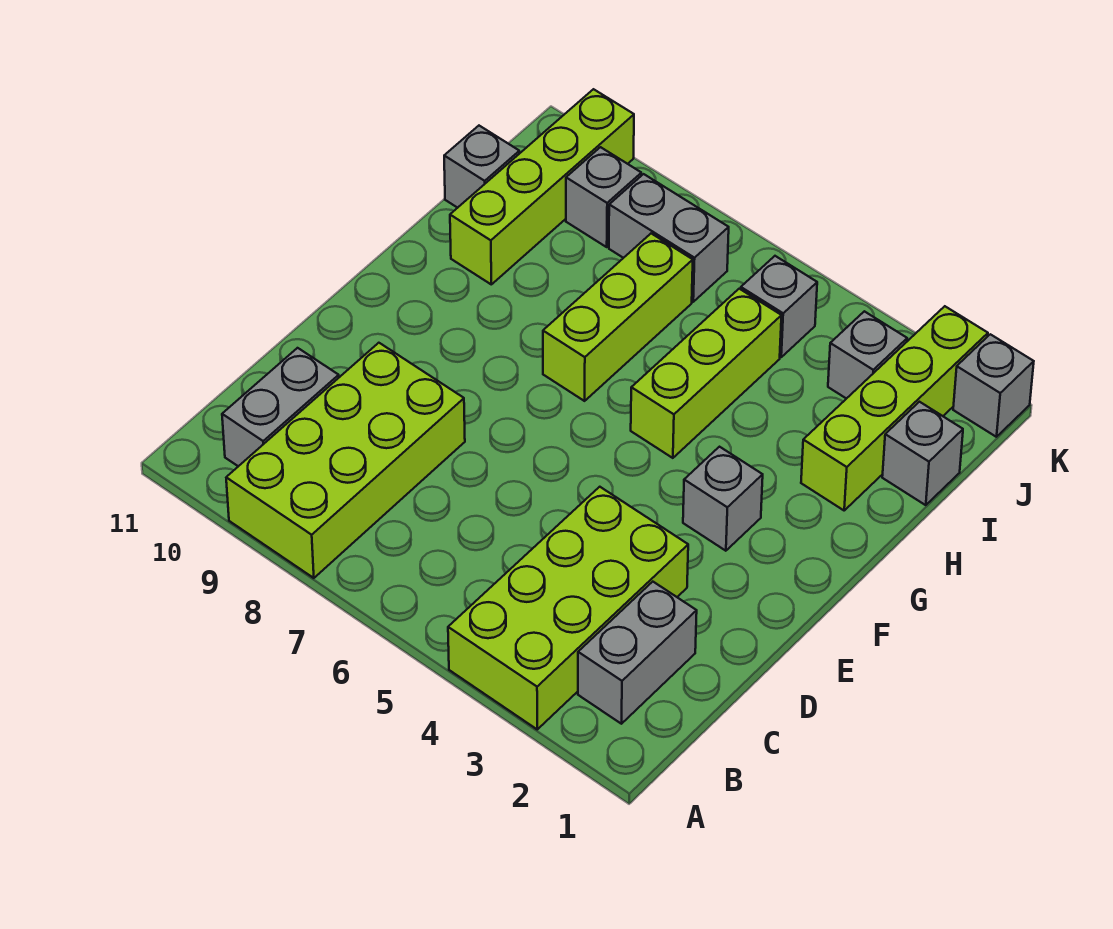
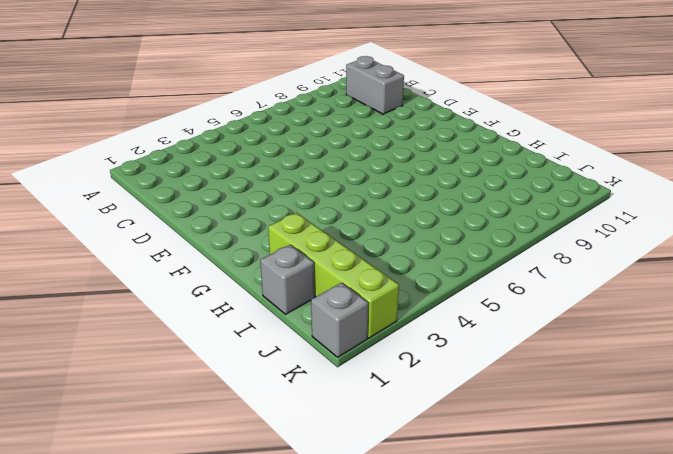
none -> lime brick A3:D4 level 1
none -> lime brick A8:D9 level 1
none -> grey brick B2:C2 level 1

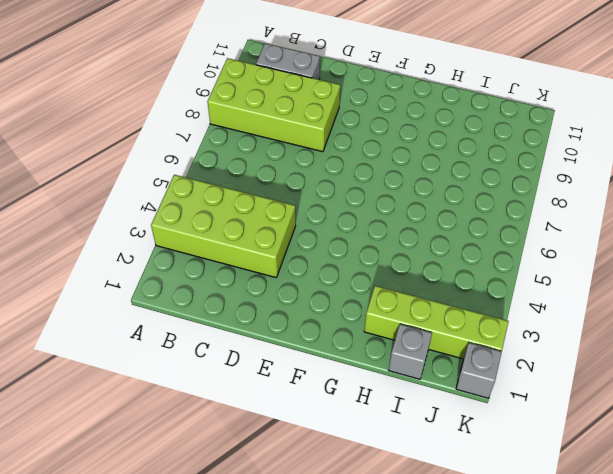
none -> grey brick B2:C2 level 1
none -> grey brick F3 level 1
none -> lime brick G5:I5 level 1

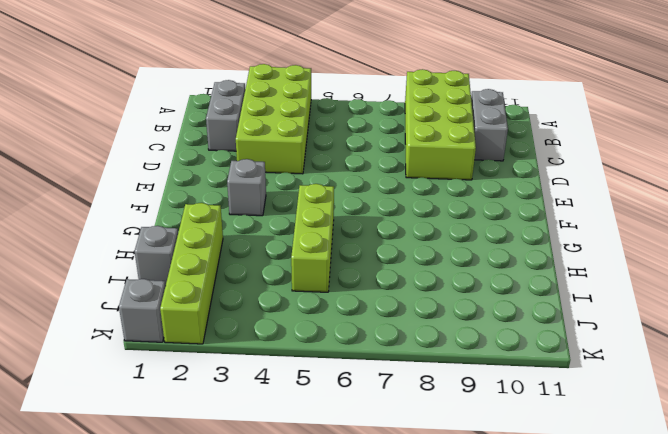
none -> lime brick G7:I7 level 1
none -> lime brick H10:K10 level 1
none -> grey brick I11 level 1

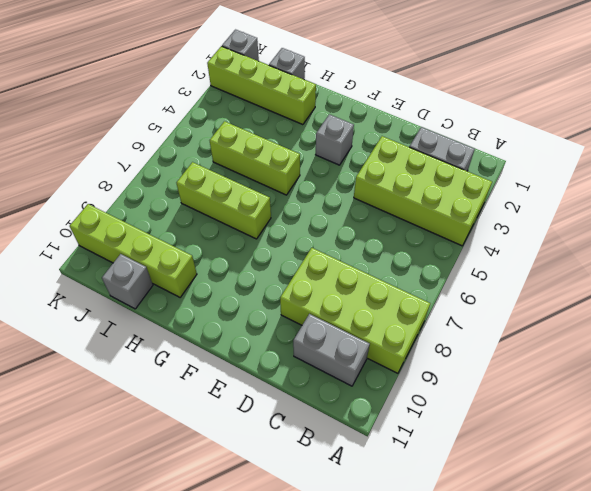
none -> grey brick J3 level 1
none -> grey brick J5 level 1
none -> grey brick J7:J8 level 1

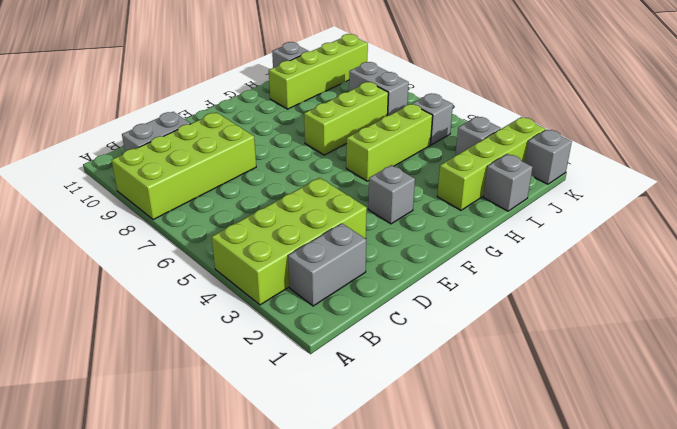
none -> grey brick J9 level 1

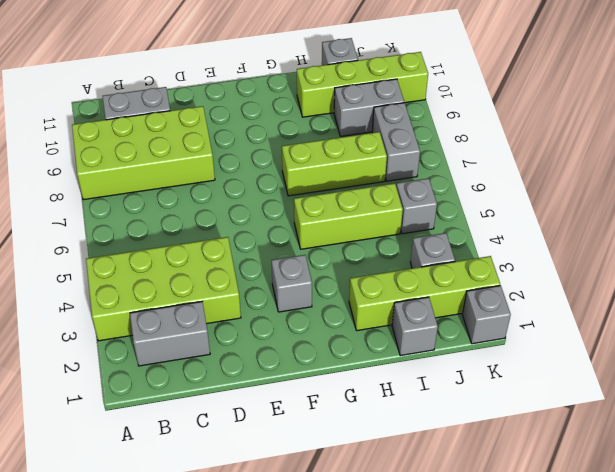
grey brick I9:J9 level 1 -> grey brick J9 level 1

